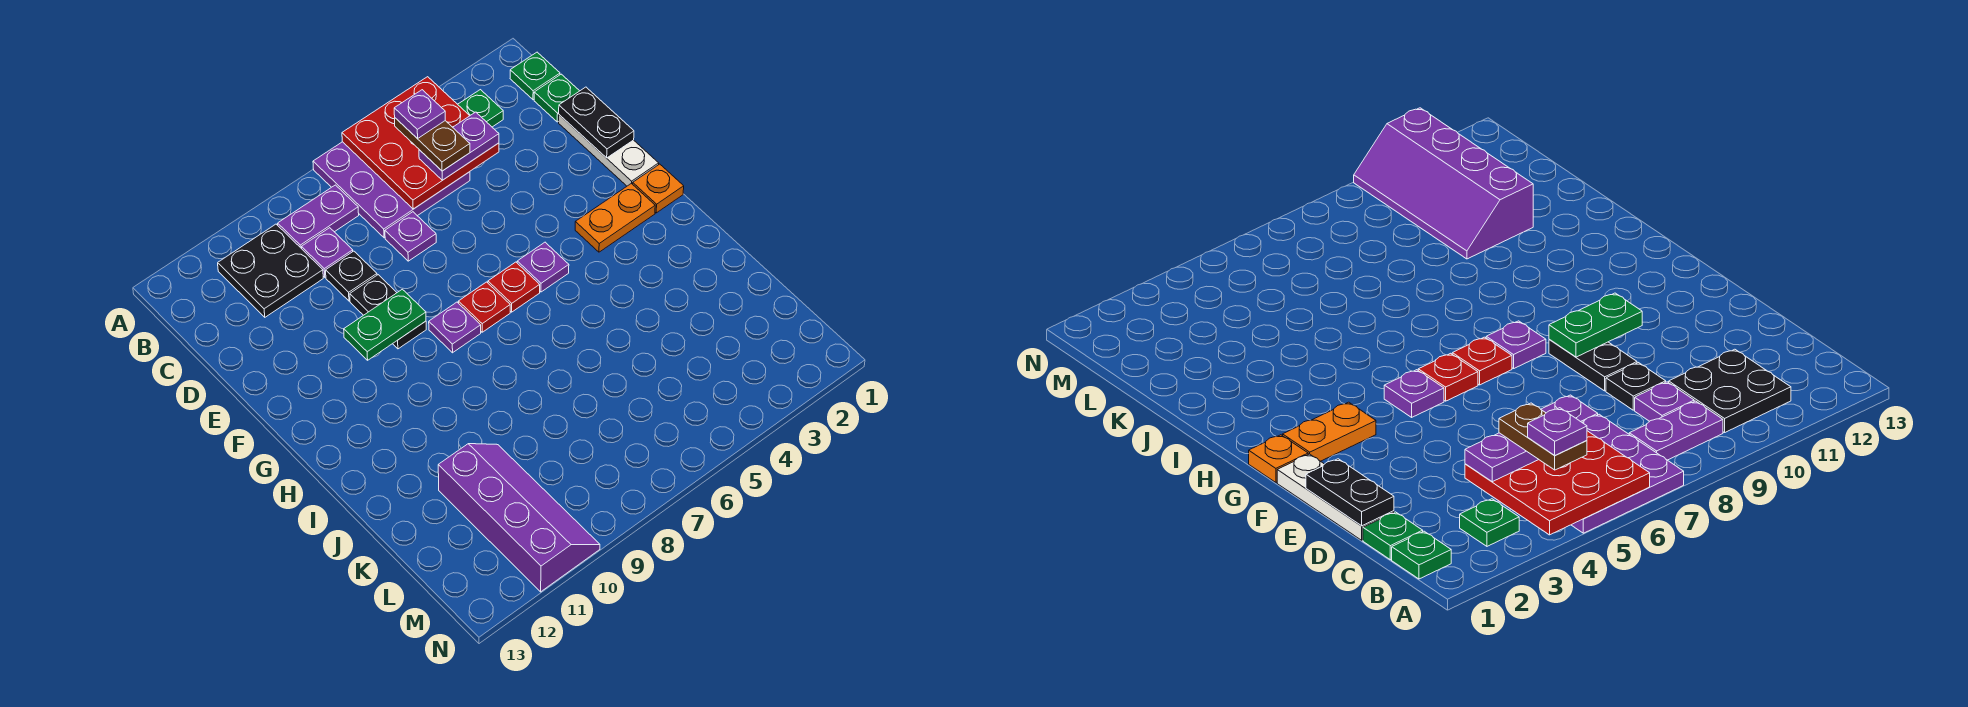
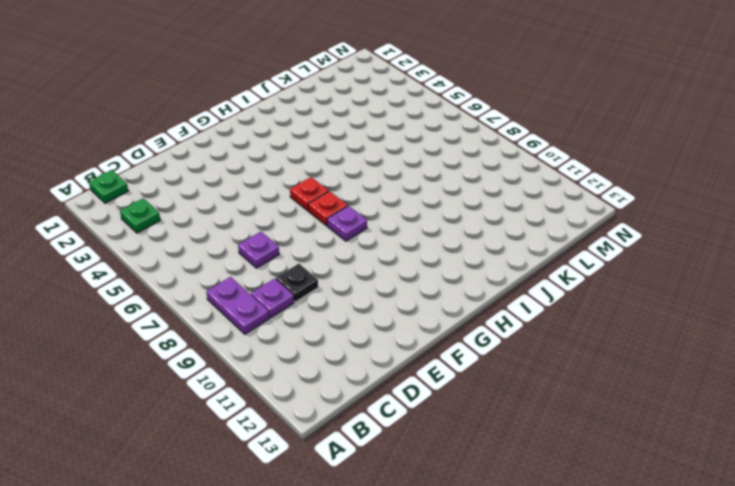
none -> purple plate A5:C7 level 1
none -> black plate B10:C11 level 1
none -> green plate C1 level 1

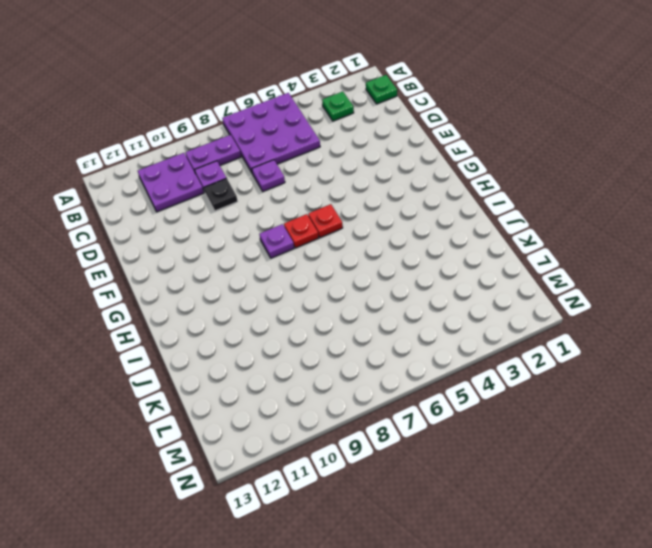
purple plate B10:C11 level 1 -> black plate B10:C11 level 1
none -> green plate C1 level 1
none -> white plate D1:F1 level 1
none -> black plate E9:F9 level 1

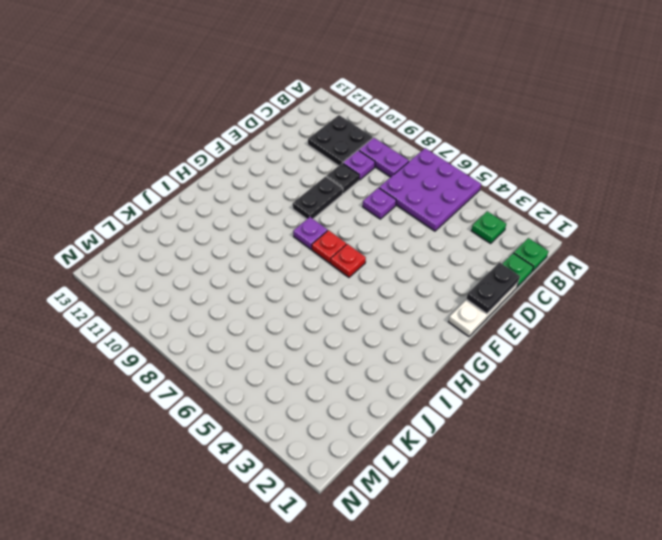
none -> orange plate G1 level 1
none -> orange plate G2:G3 level 1
none -> purple plate G5 level 1

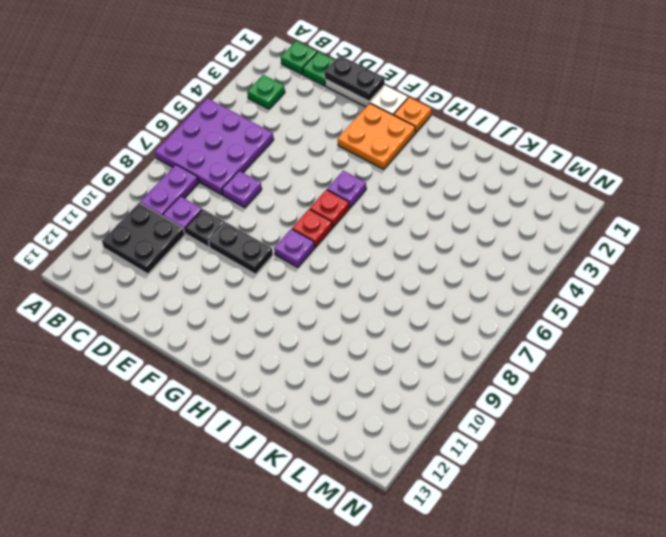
orange plate F2:G3 level 1 -> orange plate G2:G3 level 1
none -> purple slope K10:N11 level 1 top 11
none -> red plate A4:C6 level 2
none -> green plate F9:F10 level 2

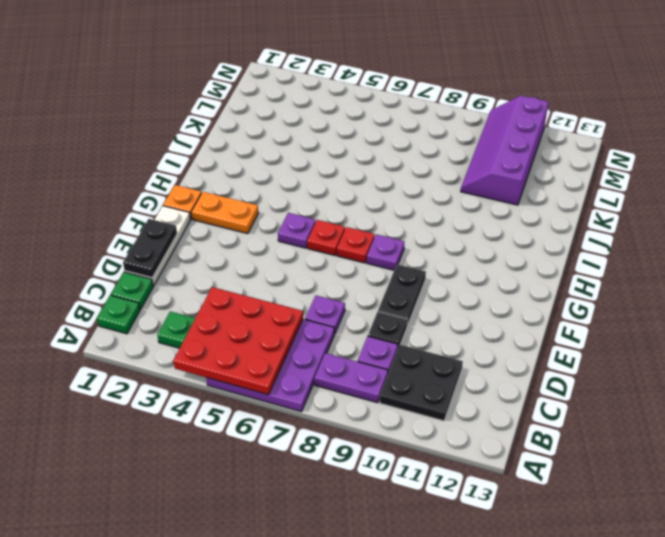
none -> green plate F9:F10 level 2
none -> purple plate C4:C5 level 3
none -> brown plate B5:C5 level 4

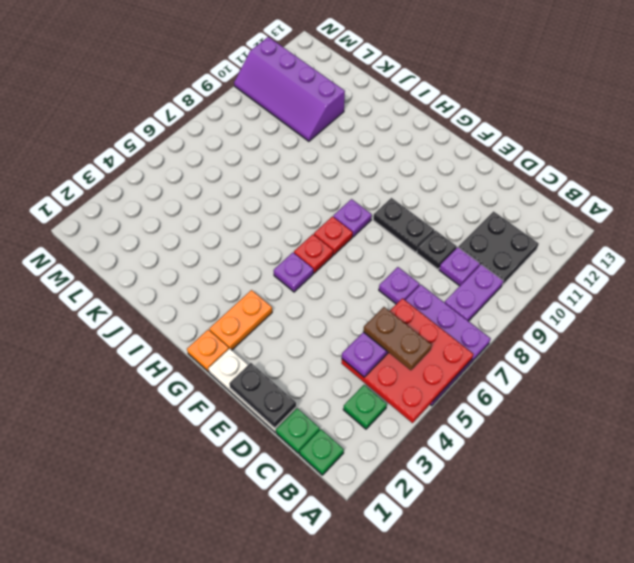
none -> green plate F9:F10 level 2
none -> purple plate B5 level 5

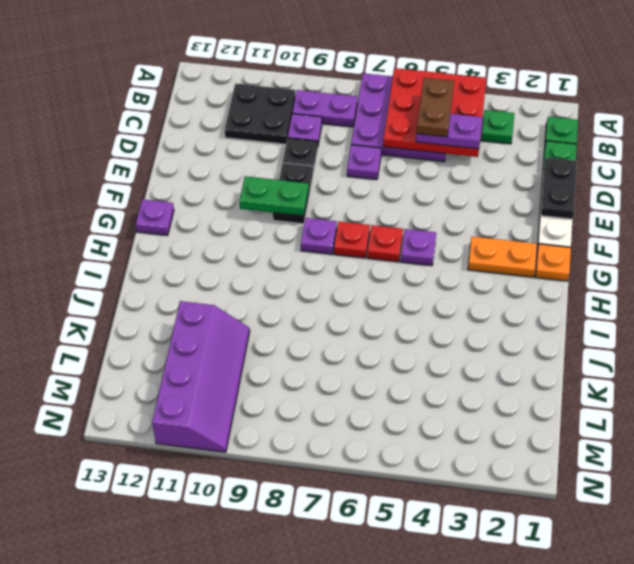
purple plate G13 level 1 -> purple plate B5 level 5

